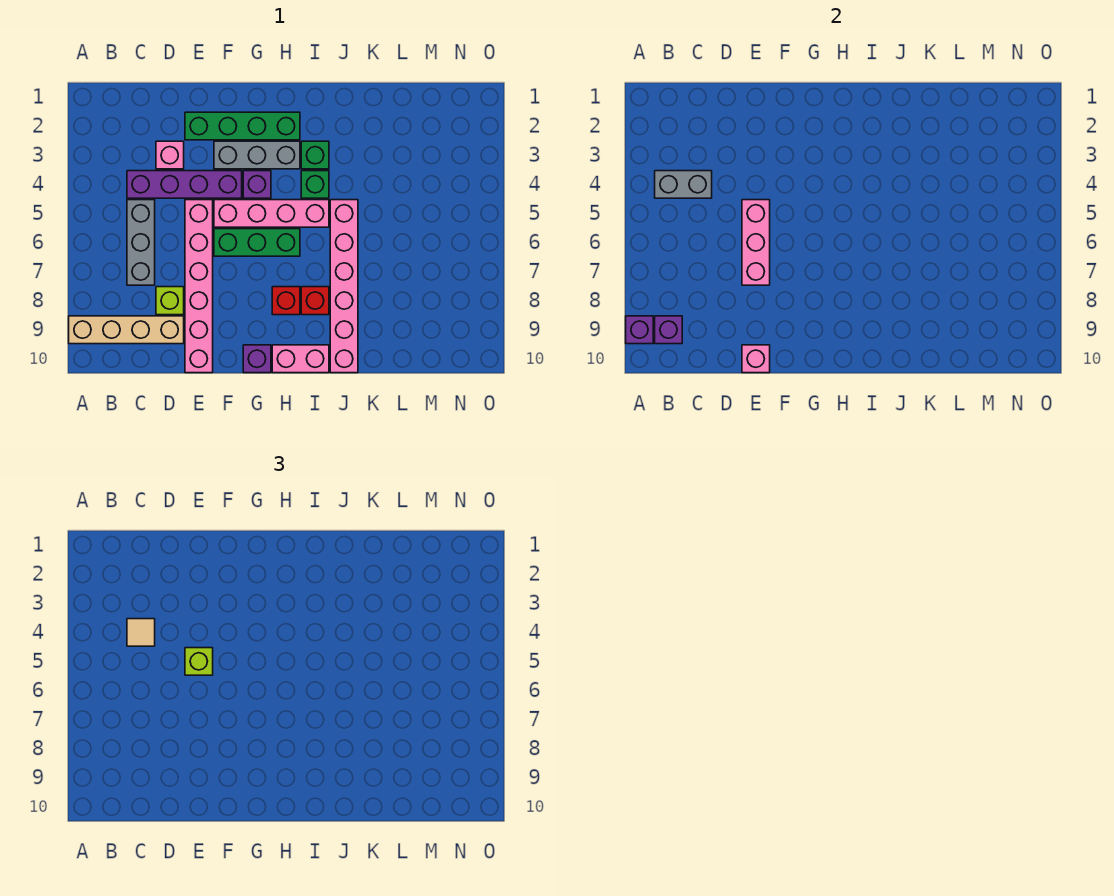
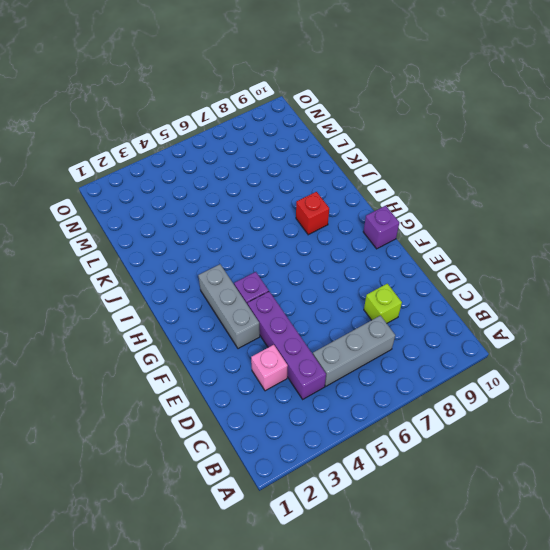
none -> tan brick A9:D9 level 1
none -> green brick E2:H2 level 1
none -> pink brick E5:E10 level 1

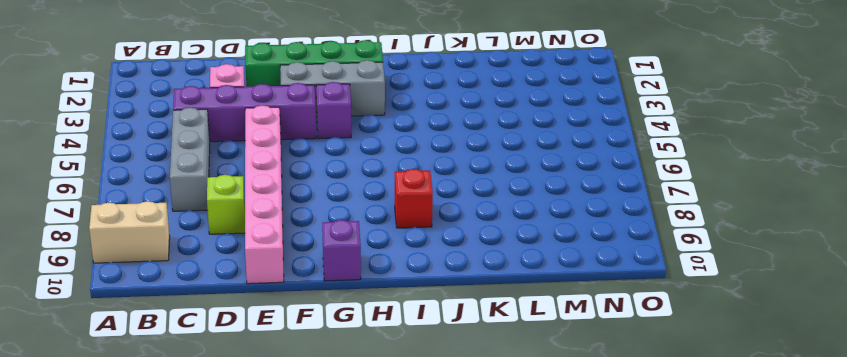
tan brick A9:B9 level 1 -> tan brick A9:D9 level 1
none -> pink brick F5:I5 level 1
none -> green brick F6:H6 level 1
none -> red brick H8 level 1

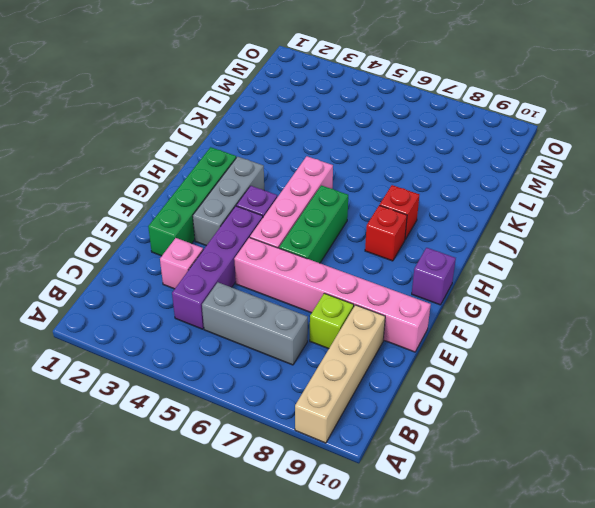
none -> pink brick H10:I10 level 1
none -> green brick I3 level 1
none -> green brick I4 level 1

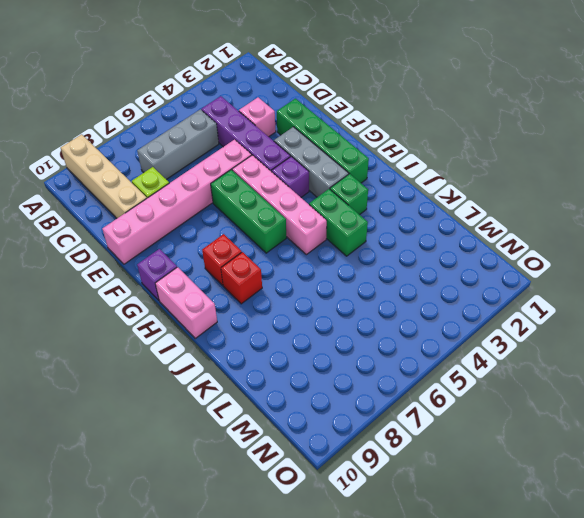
green brick I4:J4 level 1 -> green brick I4 level 1
none -> pink brick J5:J10 level 1
none -> purple brick A9 level 2
none -> grey brick B4:C4 level 2

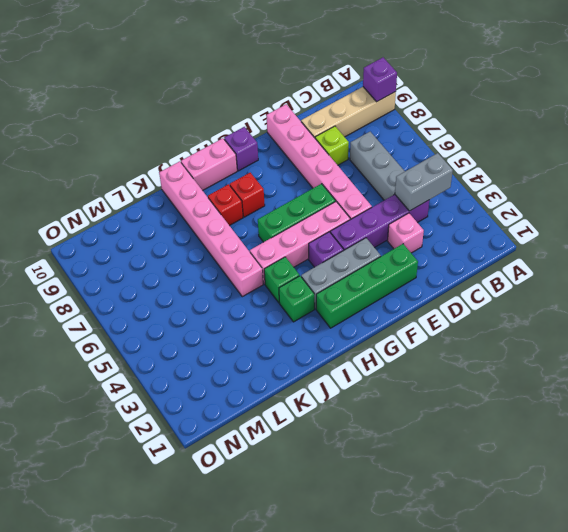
none -> purple brick B9 level 2
none -> pink brick E5:E7 level 2
none -> pink brick E10 level 2

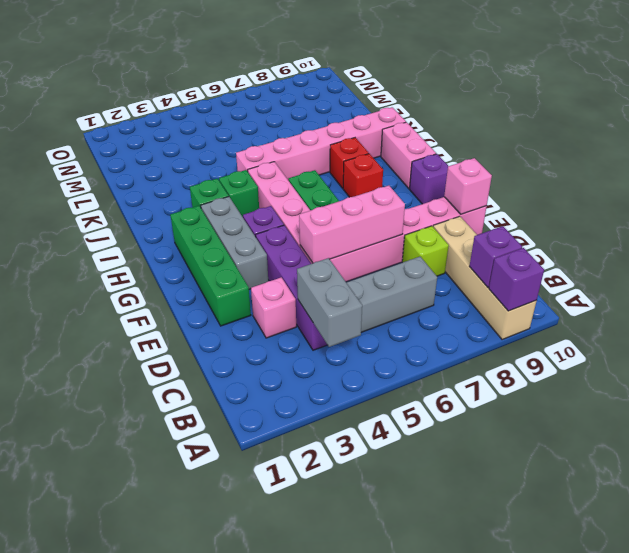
none -> tan tile C4 level 3
none -> lime brick E5 level 3

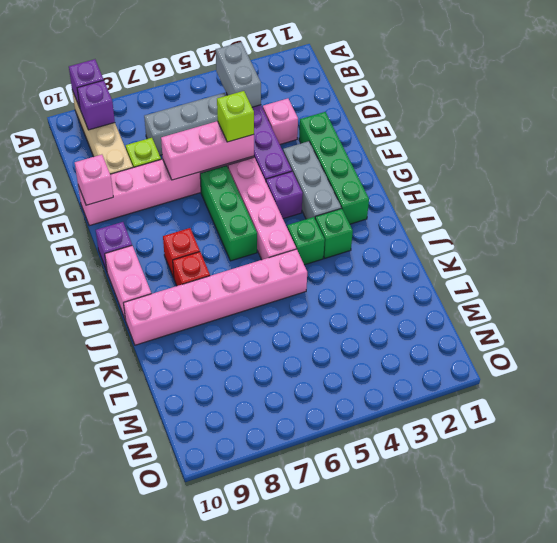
none -> tan tile C4 level 3

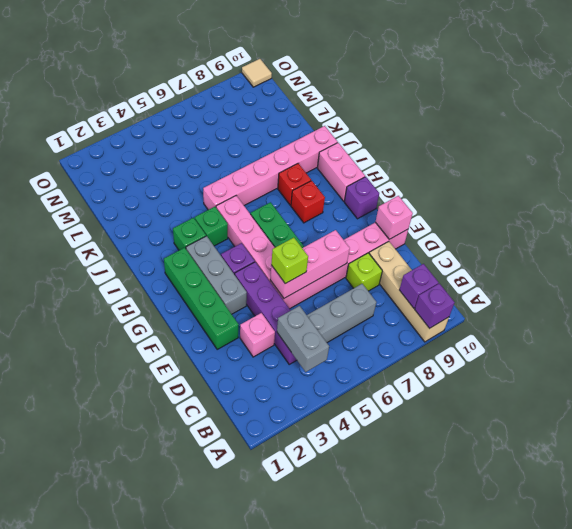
tan tile O10 level 1 -> tan tile C4 level 3

